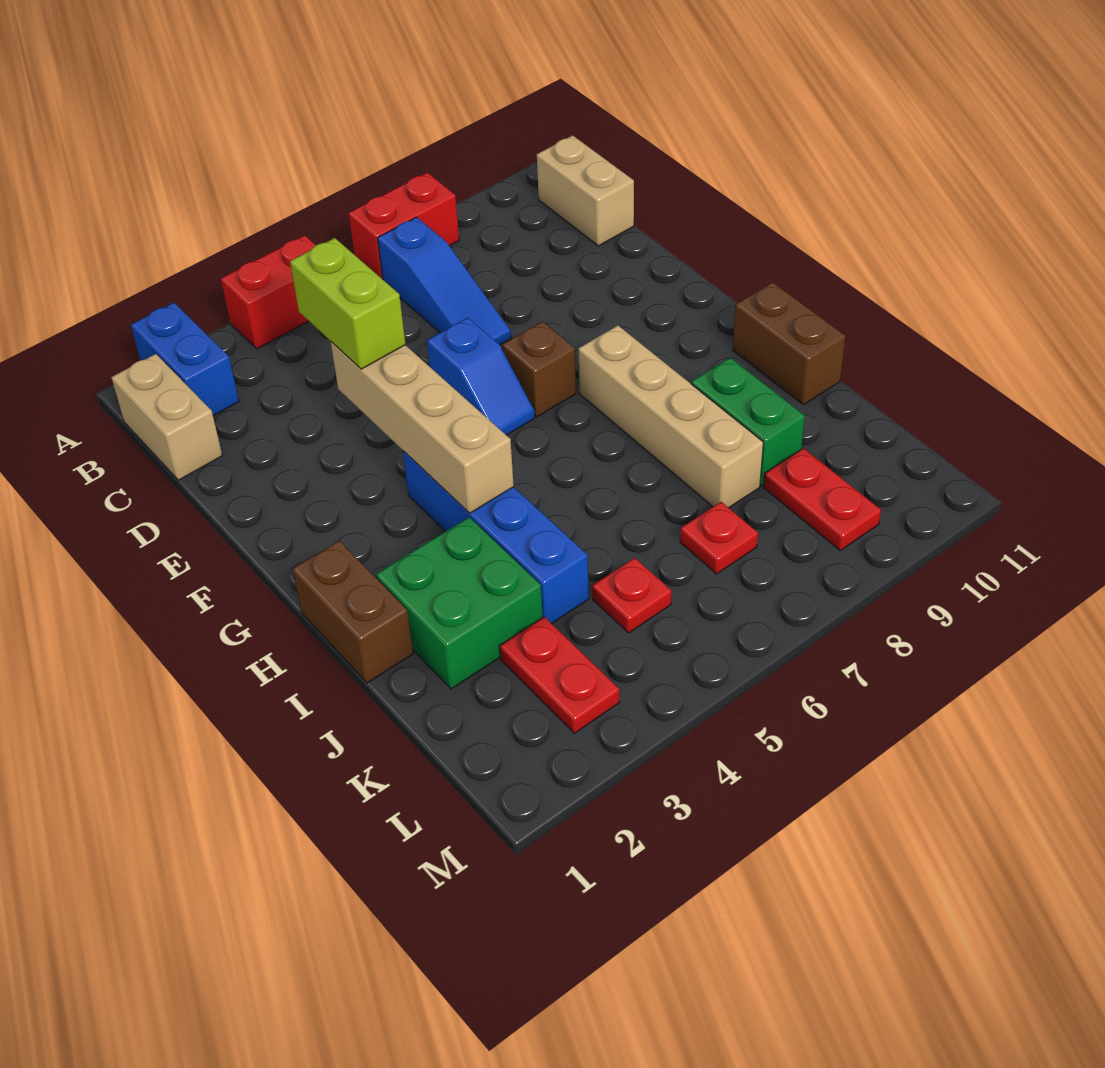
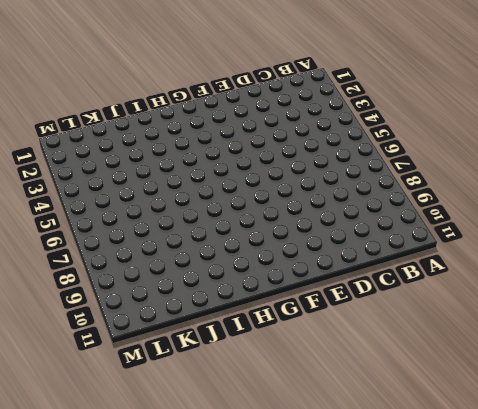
none -> blue brick A2:B2 level 1
none -> red brick A4:A5 level 1
none -> red brick A7:A8 level 1

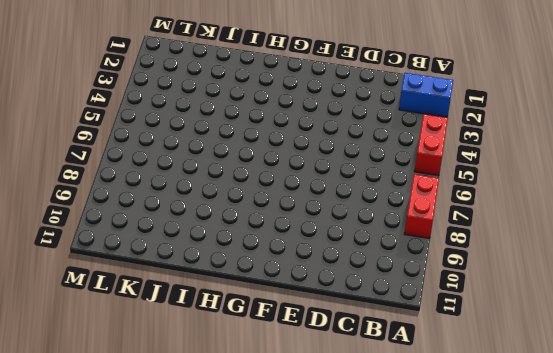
none -> tan brick B1:C1 level 1
none -> blue slope B7:D7 level 1 top B
none -> tan brick B11:C11 level 1

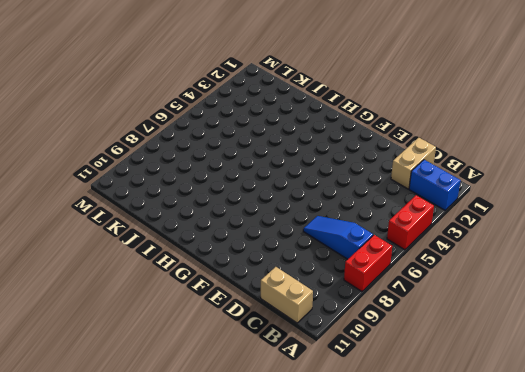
tan brick C1:C2 level 1 -> tan brick B1:C1 level 1
none -> blue slope E6:F6 level 1 top E
none -> brown brick F7 level 1
none -> blue brick G4:J4 level 1

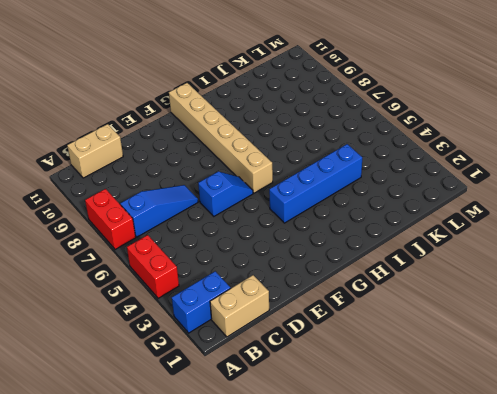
tan brick G6:G11 level 1 -> tan brick G8:J8 level 1
none -> brown brick F7 level 1
none -> brown brick H1:I1 level 1
none -> brown brick H11:I11 level 1

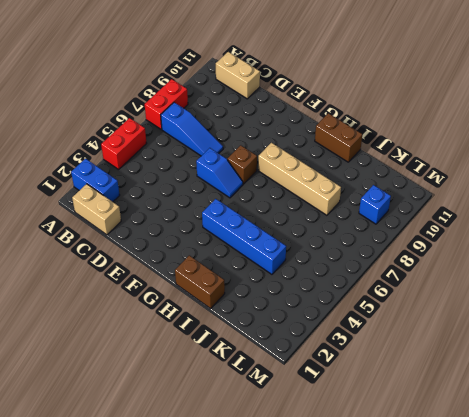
blue brick L9 level 1 -> red plate K9:L9 level 1
none -> green brick I2:J3 level 1
none -> green brick I9:J9 level 1
none -> red plate K3:L3 level 1

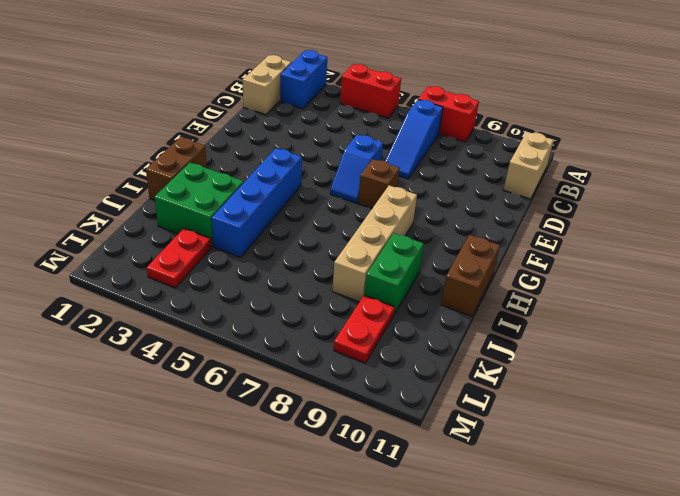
none -> red plate K5 level 1
none -> red plate K7 level 1
none -> tan brick E4:H4 level 2

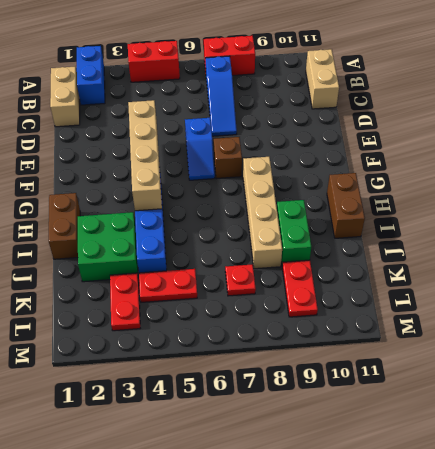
red plate K4:K5 level 1 -> red plate K5 level 1
none -> lime brick D4:E4 level 3

